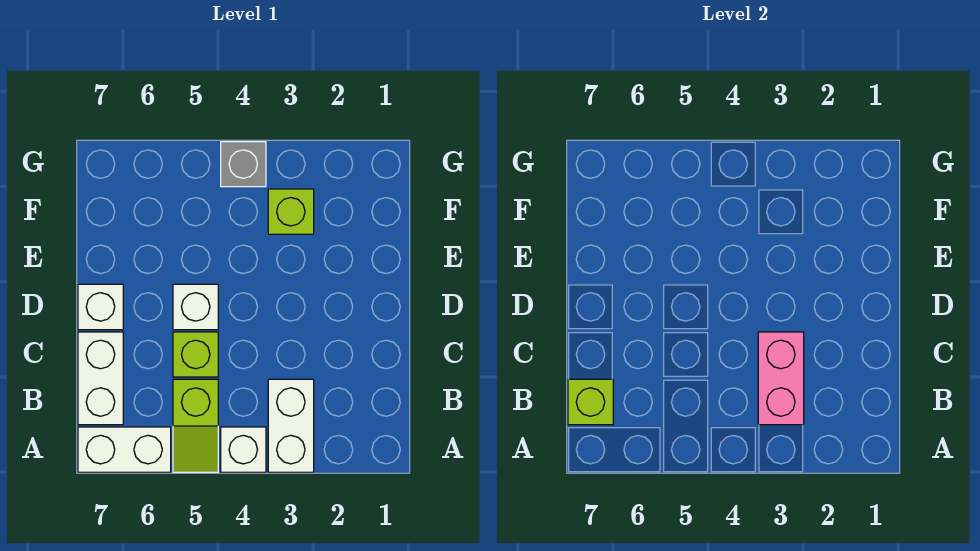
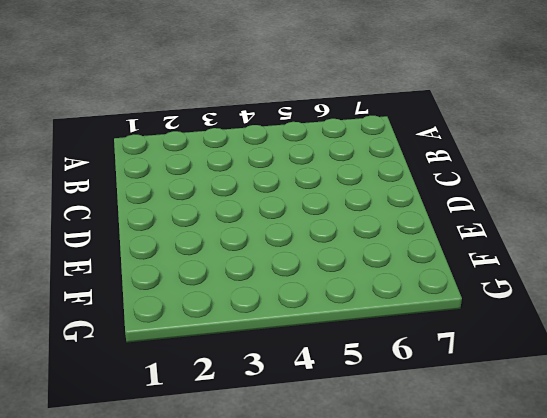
none -> white brick A3:B3 level 1
none -> white brick A4 level 1
none -> lime slope A5:B5 level 1 top B

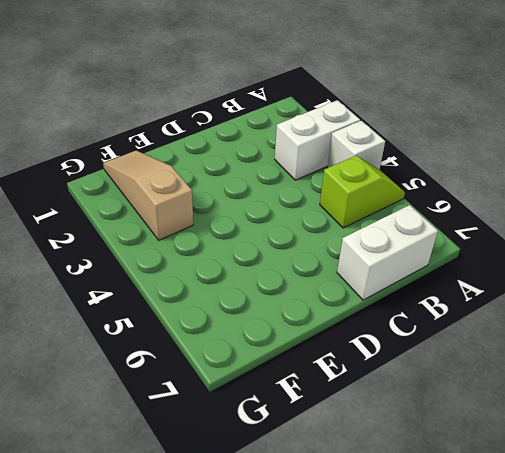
tan slope F1:F3 level 1 top 3 -> lime brick F3 level 1
none -> white brick A6:A7 level 1
none -> lime brick C5 level 1
none -> white brick D5 level 1

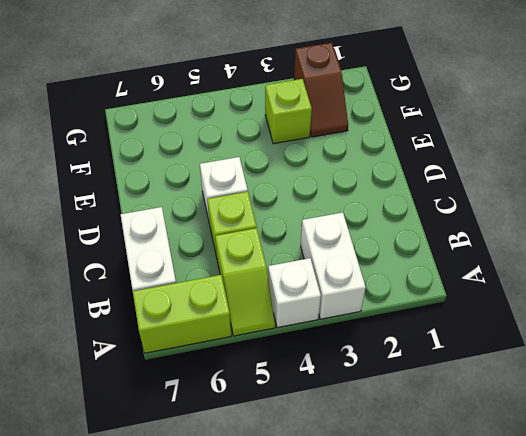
lime brick A6:A7 level 1 -> white brick A6:A7 level 1
brown slope F2:G2 level 1 top G -> none
none -> white brick D7 level 1
none -> grey brick G4 level 1
none -> pink brick B3:C3 level 2

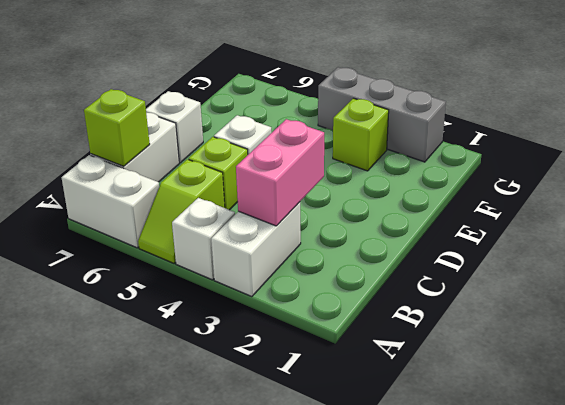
grey brick G2:G4 level 1 -> grey brick G4 level 1

